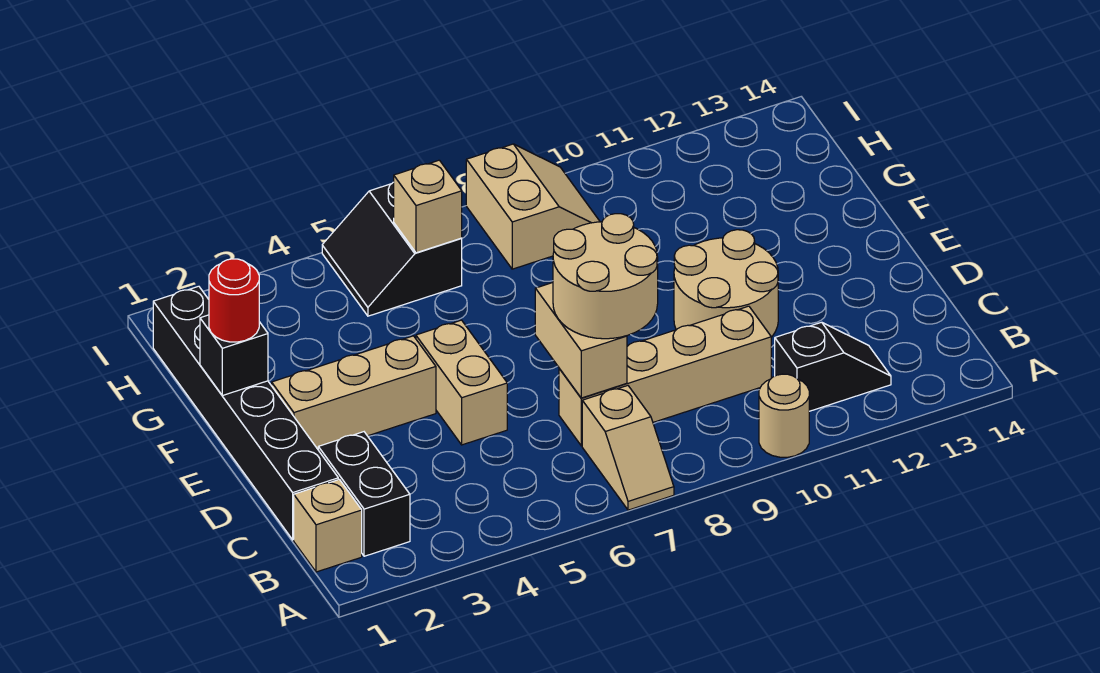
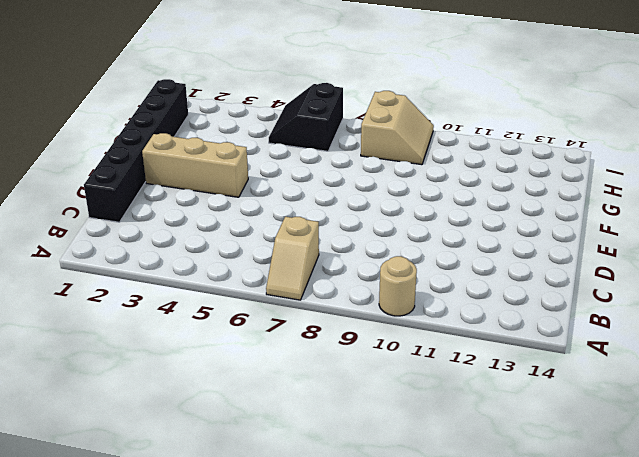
none -> tan brick B1 level 1
none -> black brick B2:C2 level 1
none -> black slope B11:B12 level 1 top 11

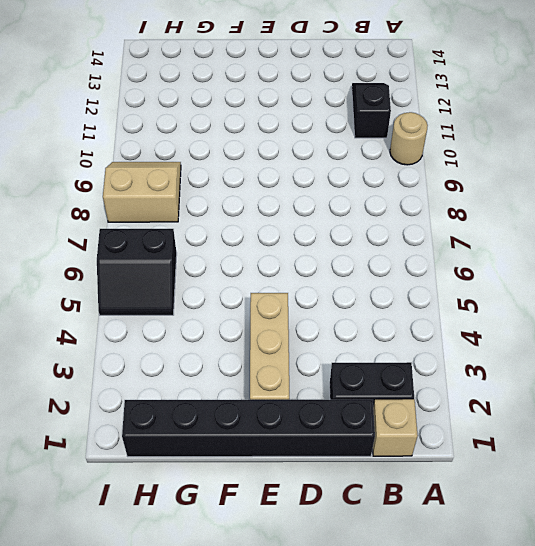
none -> tan slope A7:B7 level 1 top B
none -> tan brick C7:C10 level 1
none -> tan brick D5:E5 level 1

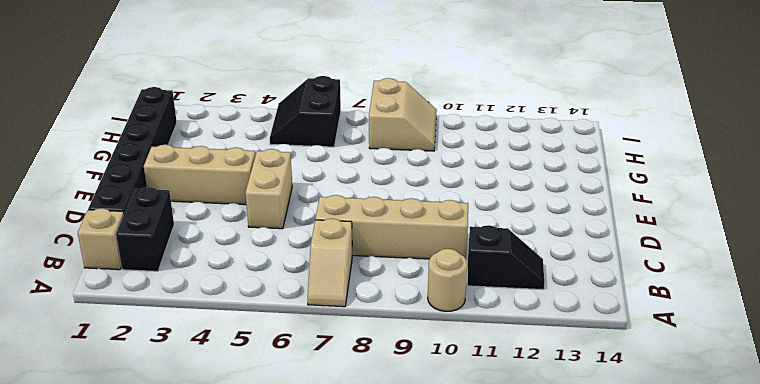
none -> tan round brick D10:E11 level 1
none -> tan brick C7:D7 level 2
none -> black brick F1 level 2

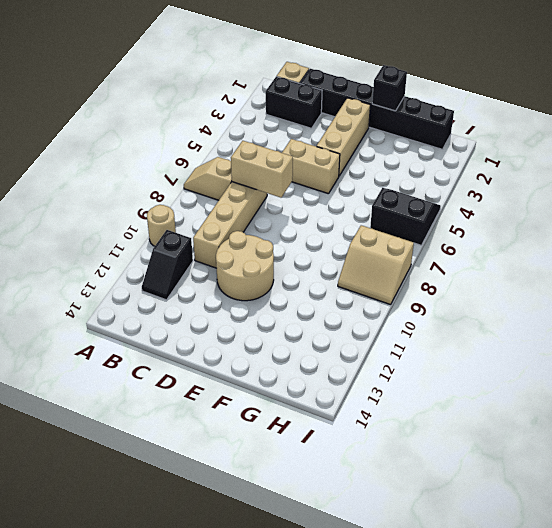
none -> tan brick H6 level 2
none -> tan round brick C7:D8 level 3
none -> red round brick F1 level 3

